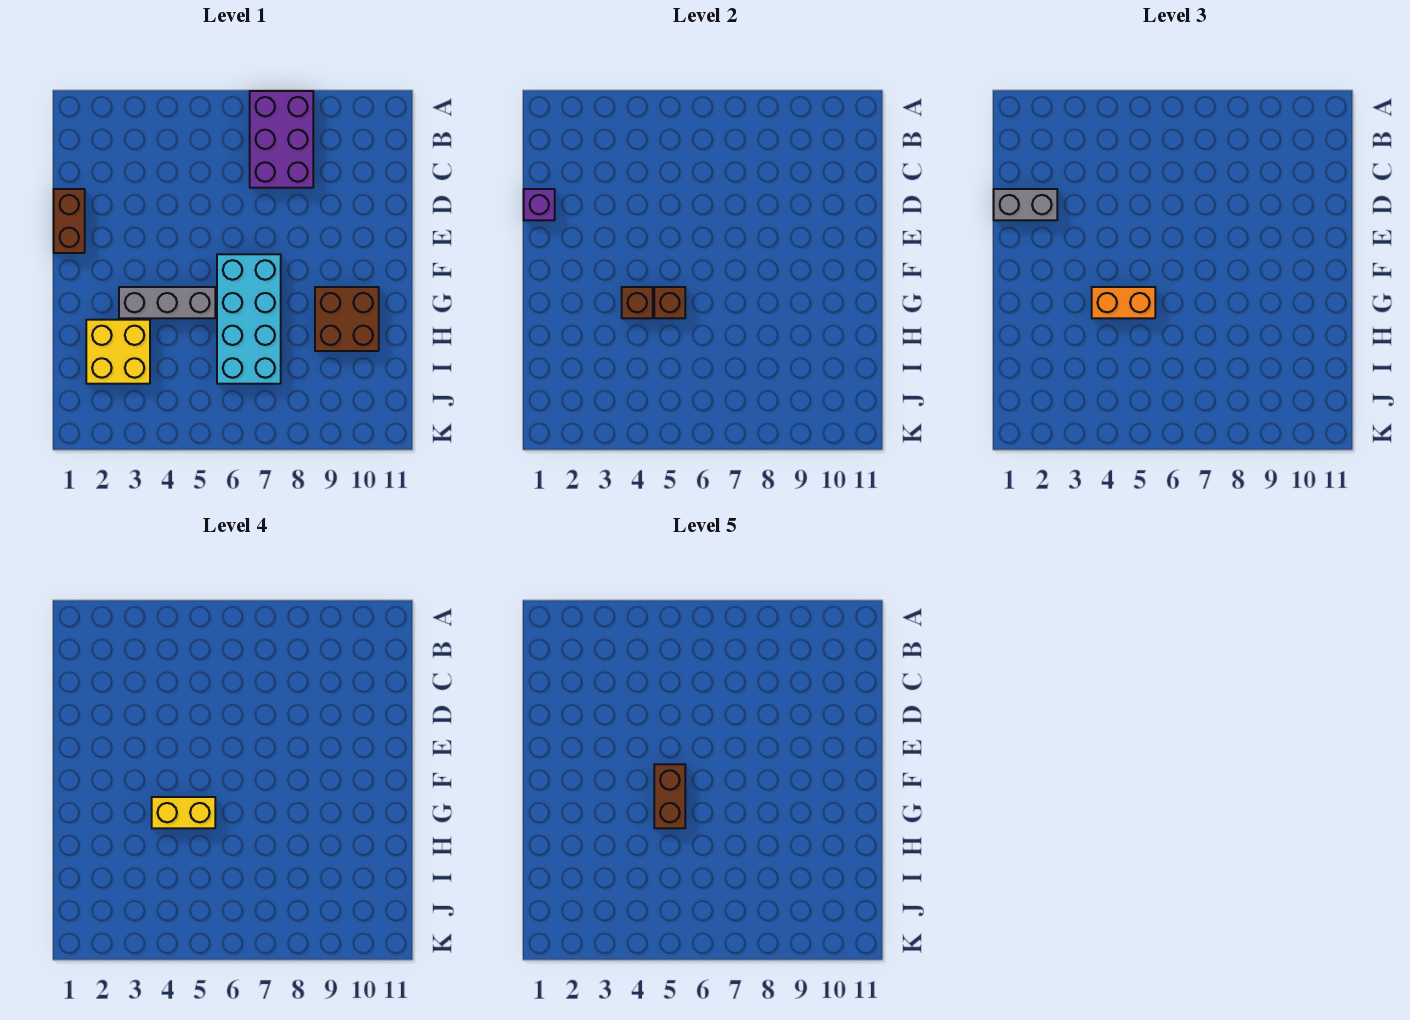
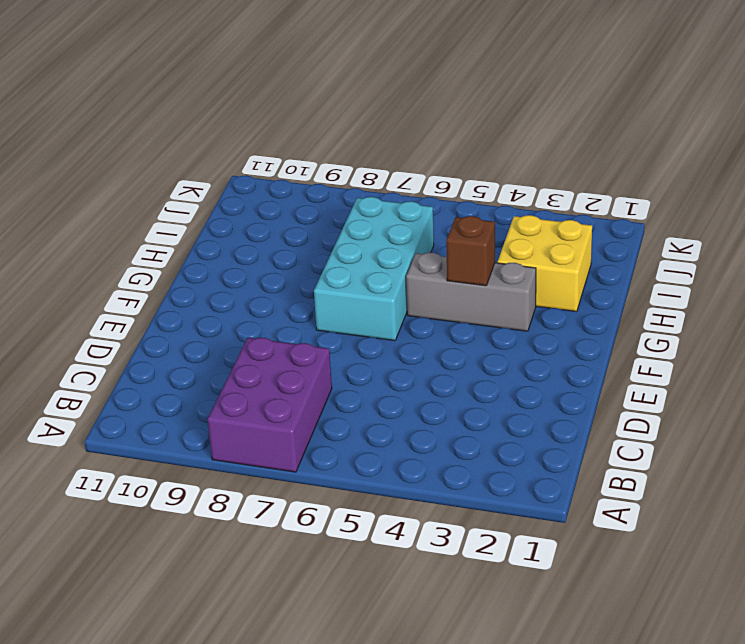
none -> brown brick D1:E1 level 1
none -> brown brick G9:H10 level 1
none -> purple brick D1 level 2

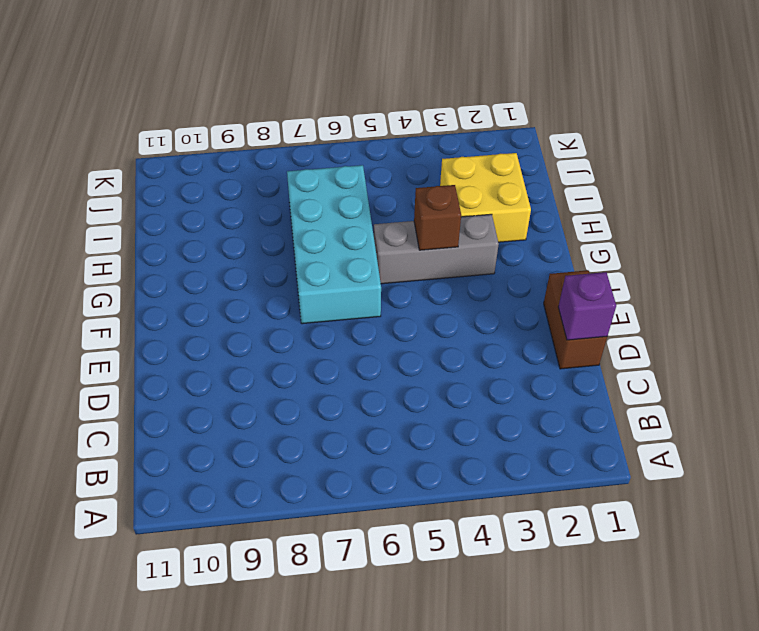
none -> purple brick A7:C8 level 1
none -> brown brick G9:H10 level 1
none -> brown brick G5 level 2

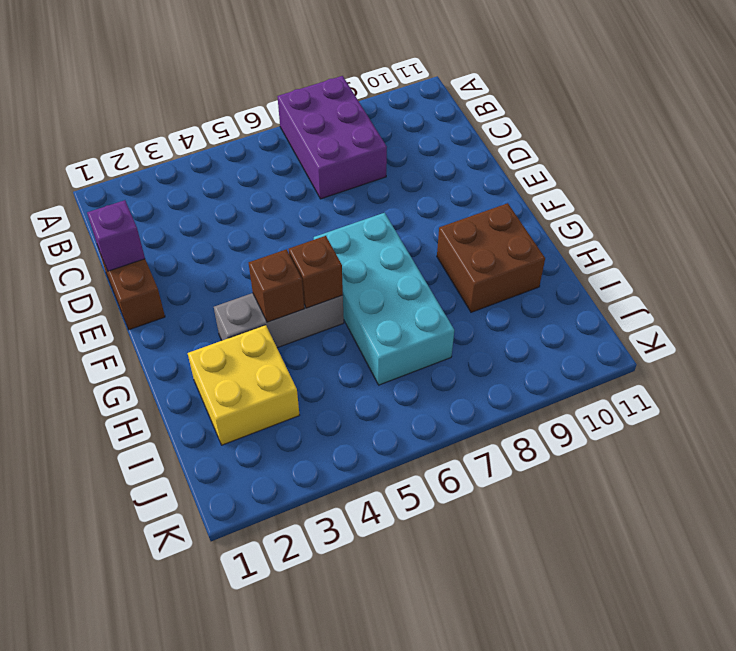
none -> grey brick D1:D2 level 3
none -> orange brick G4:G5 level 3
none -> yellow brick G4:G5 level 4

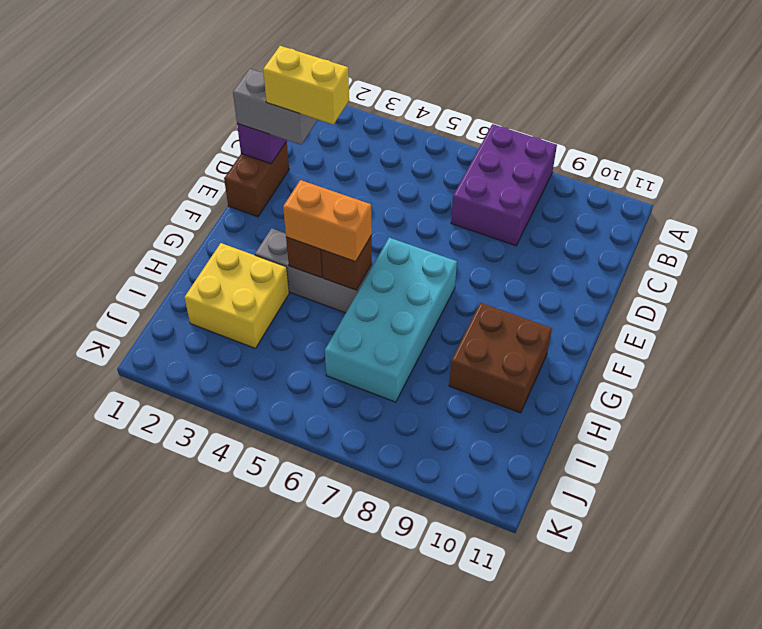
yellow brick D2:D3 level 4 -> yellow brick G4:G5 level 4
none -> brown brick F5:G5 level 5

